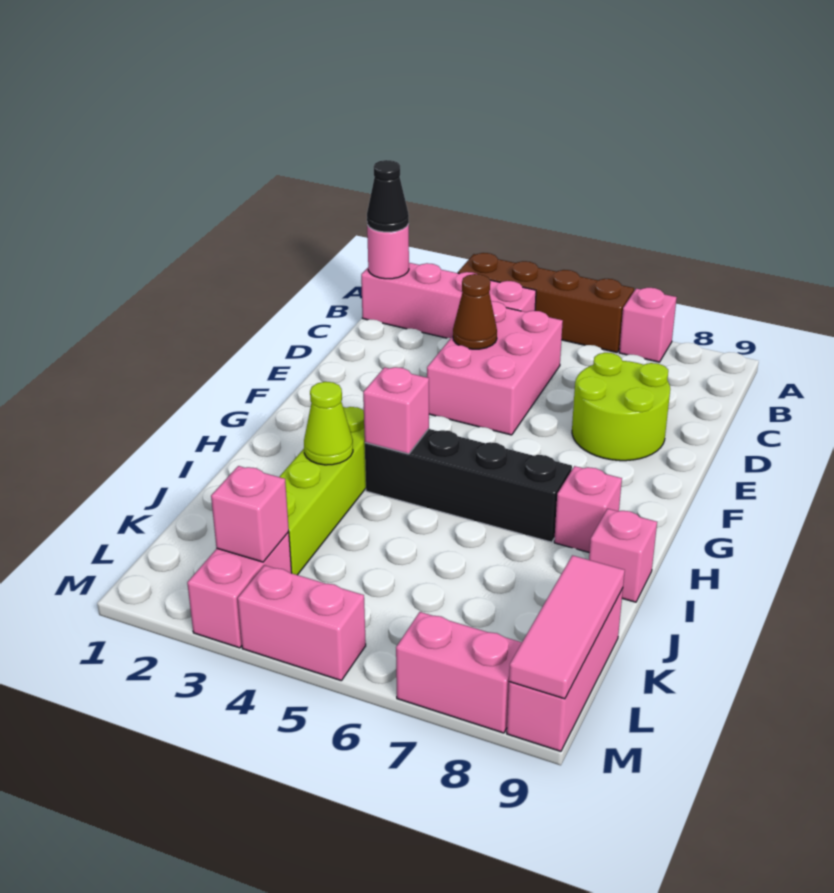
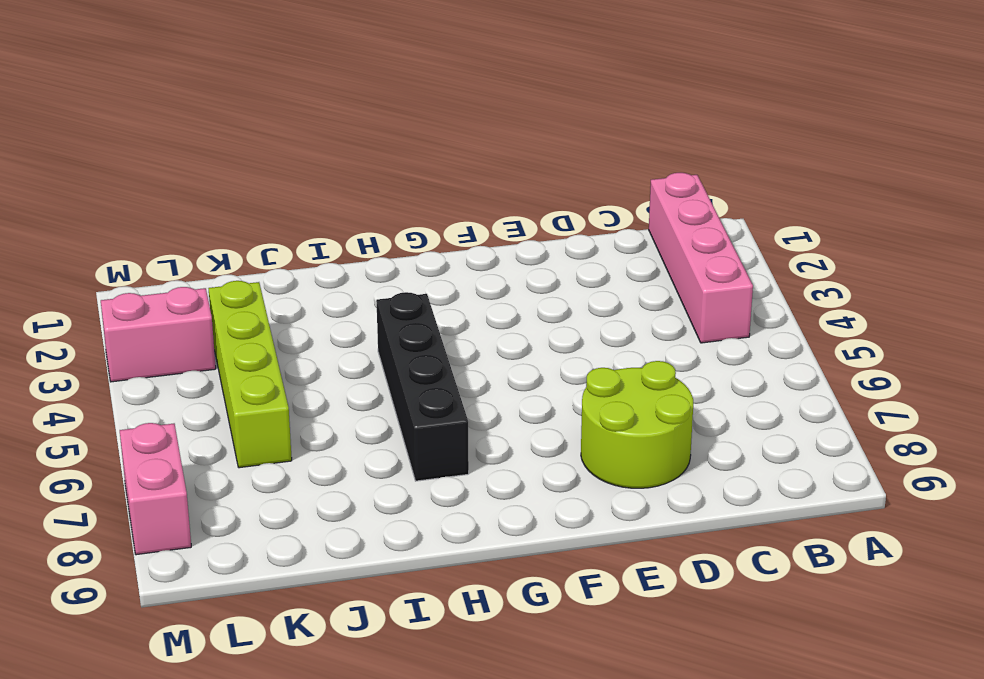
lime brick K3:K6 level 1 -> lime brick H3:K3 level 1
none -> brown brick A3:A6 level 1
none -> pink brick A7 level 1
none -> pink brick C4:E5 level 1

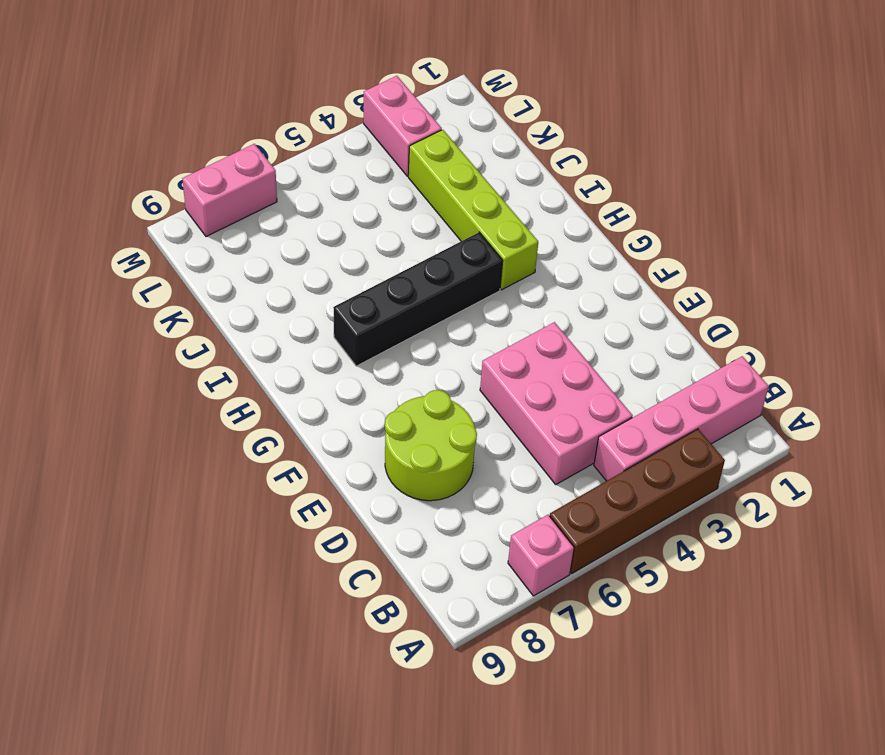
none -> pink brick H8 level 1
none -> pink brick I9 level 1
none -> pink brick K9:M9 level 1

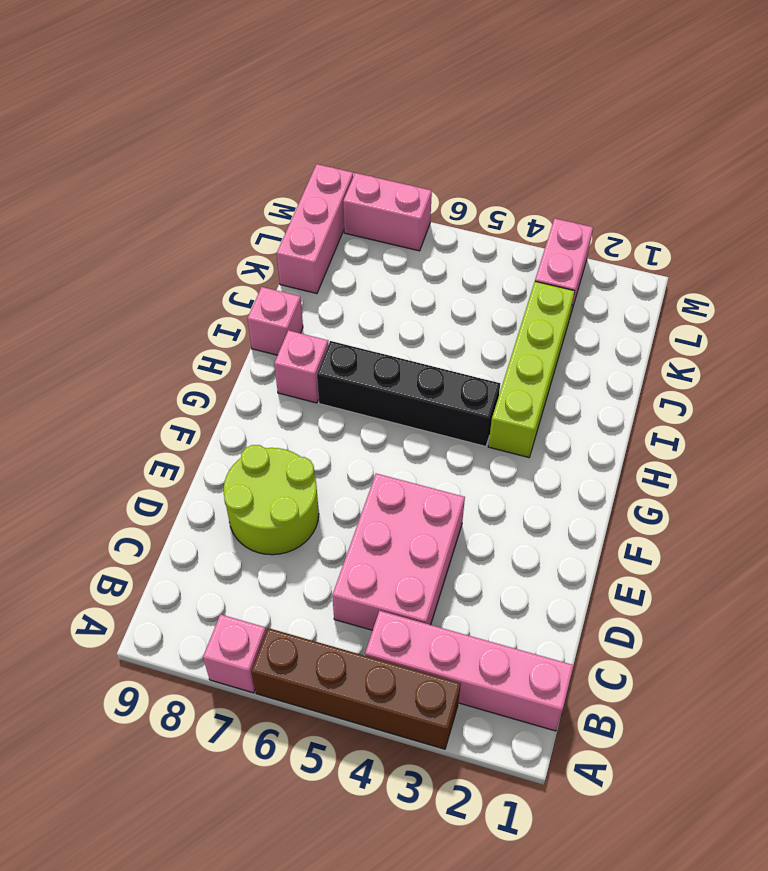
none -> pink brick M4:M5 level 1
none -> pink round brick B1 level 2
none -> brown cone D4 level 2

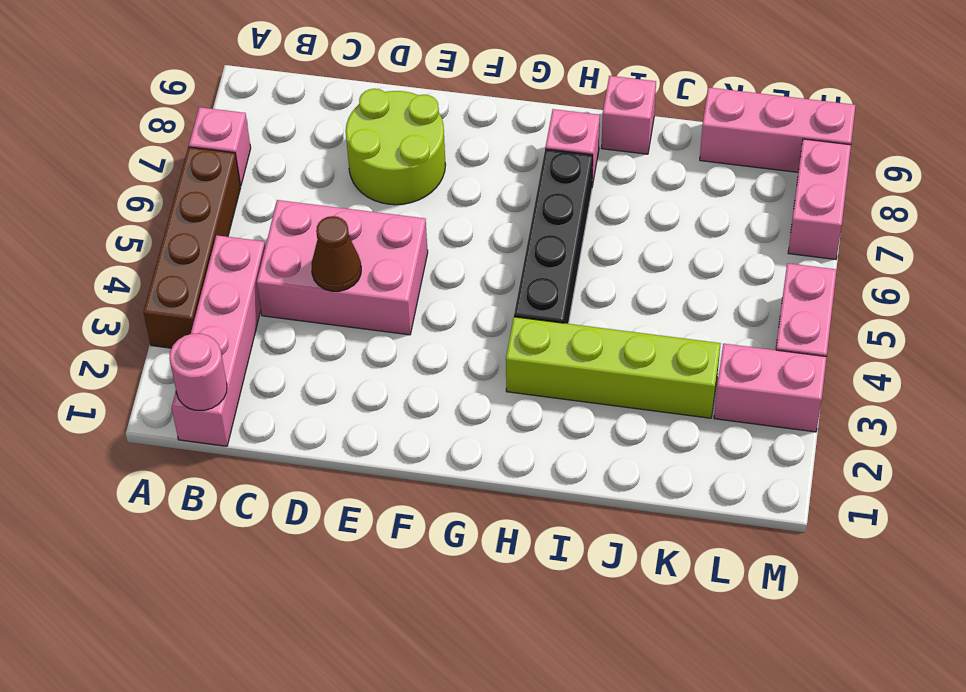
none -> pink brick H4 level 2
none -> lime cone I3 level 2
none -> pink tile K9:M9 level 2

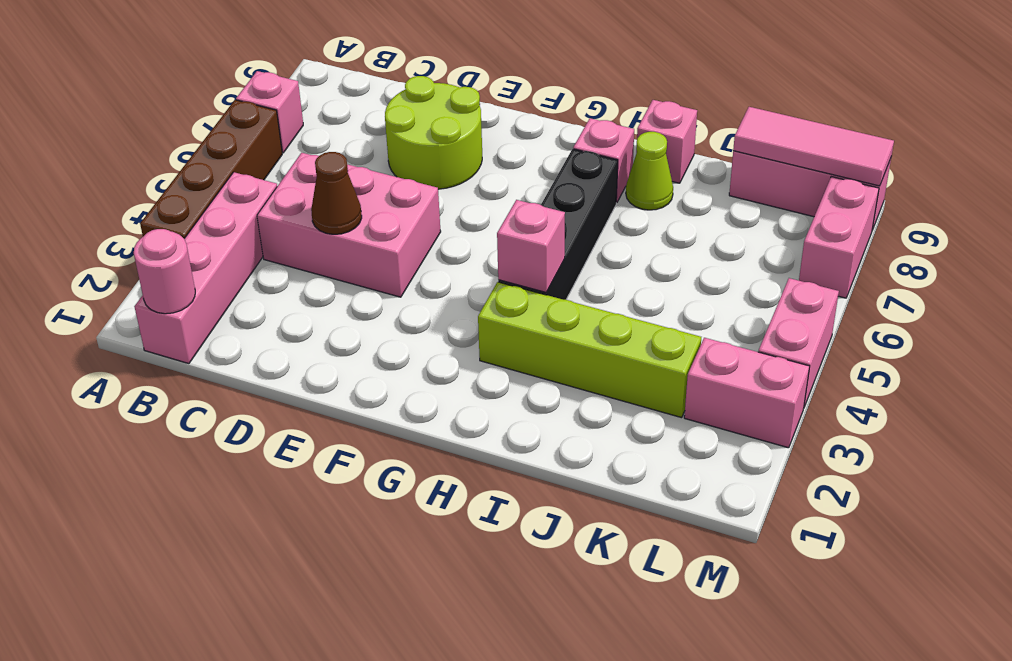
lime cone I8 level 1 -> lime cone I3 level 2
none -> pink brick L3 level 2
none -> black cone B1 level 3

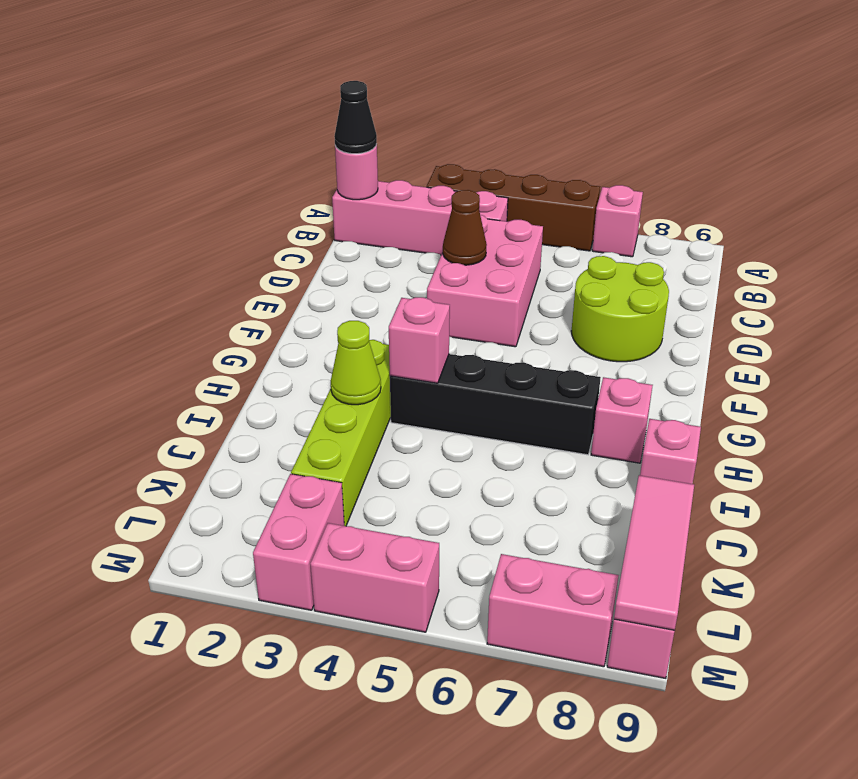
none -> pink brick L3 level 2

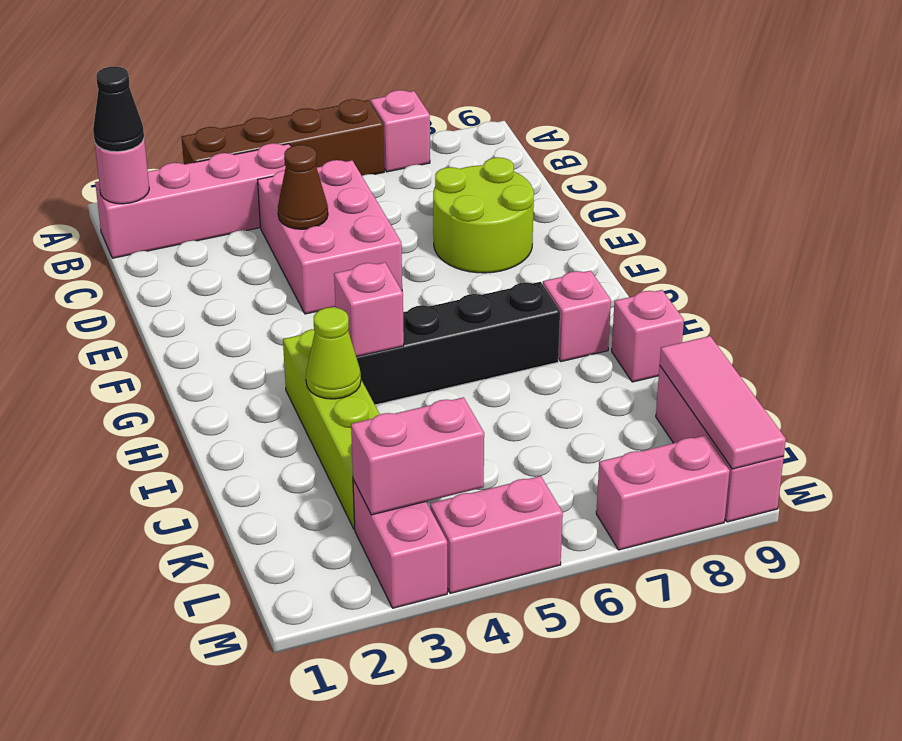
pink brick L3:L4 level 2 -> pink brick L3 level 2

